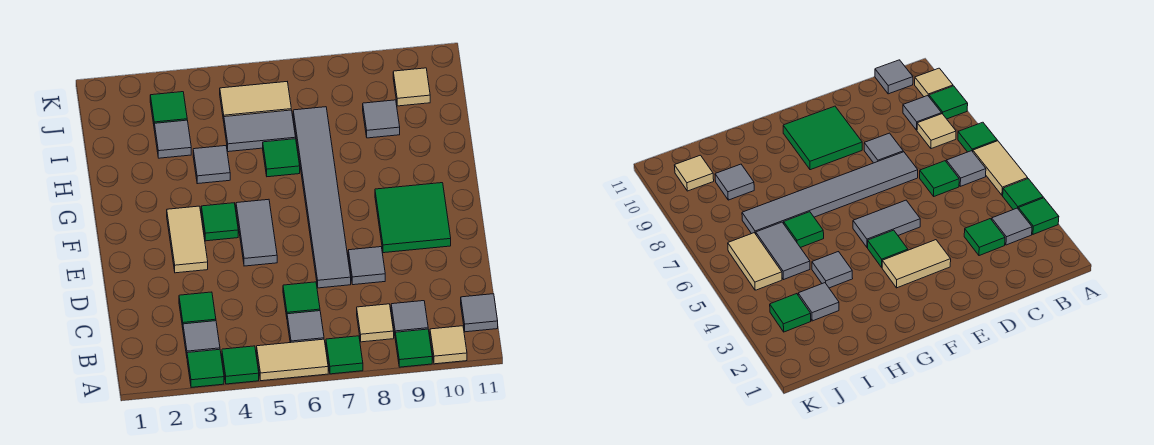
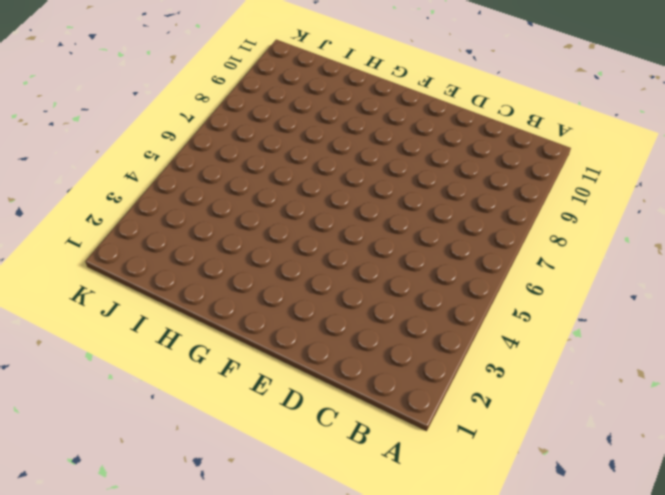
none -> green tile A3 level 1
none -> green tile A4 level 1
none -> tan tile A5:A6 level 1

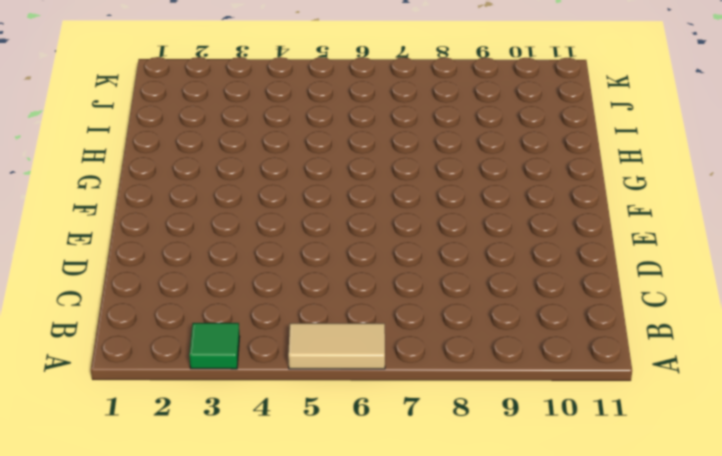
none -> green tile A4 level 1
none -> green tile A7 level 1
none -> green tile A9 level 1

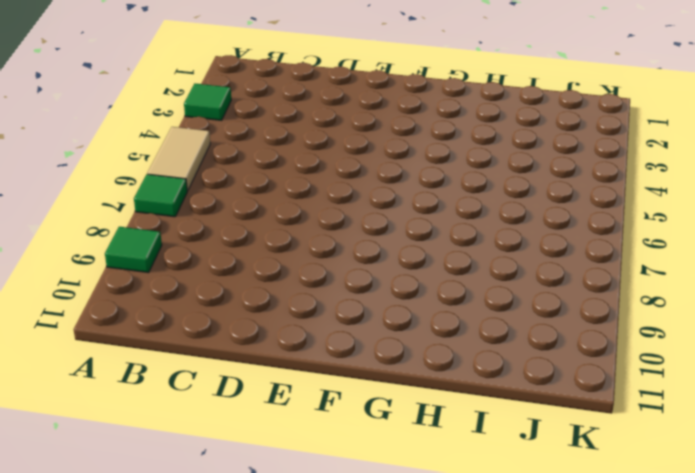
none -> green tile A4 level 1
none -> tan tile A10 level 1
none -> grey tile B3 level 1

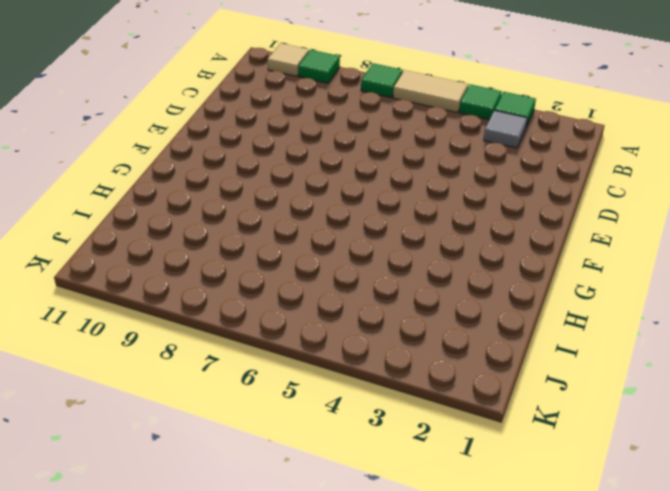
none -> grey tile B6 level 1
none -> tan tile B8 level 1
none -> grey tile B9 level 1

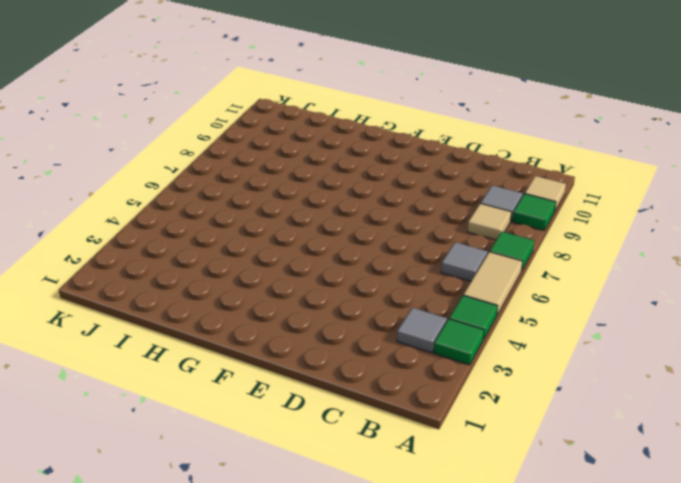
none -> grey tile B11 level 1
none -> green tile C3 level 1
none -> green tile C6 level 1

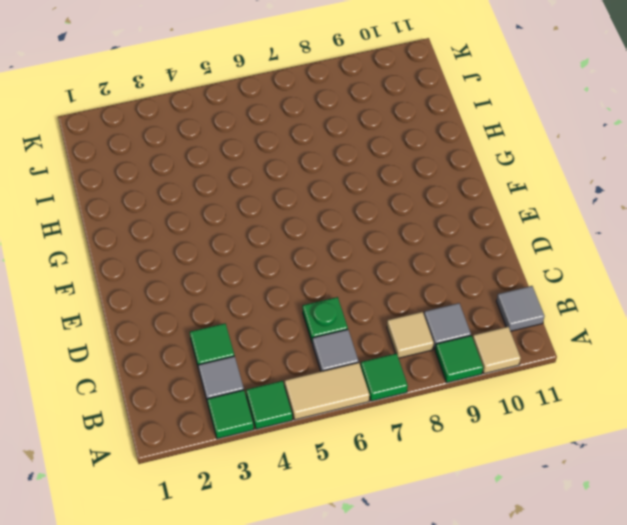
green plate C6 level 1 -> green tile C6 level 1
none -> grey tile D7:I7 level 1
none -> grey tile D8 level 1
none -> tan tile E3:F3 level 1

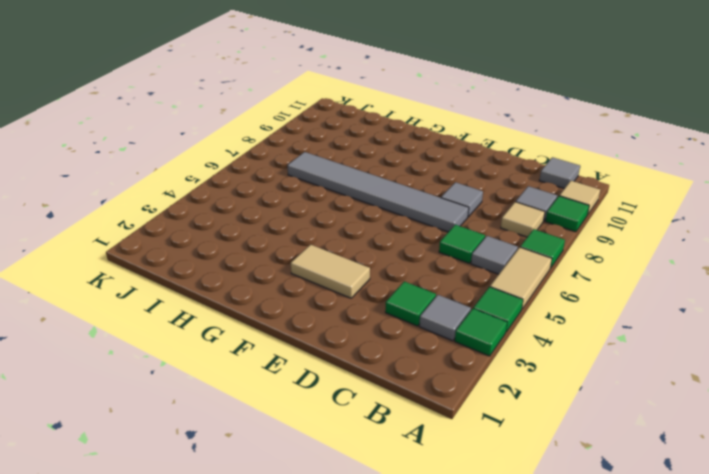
none -> grey tile E5:F5 level 1
none -> green tile E9:F10 level 1
none -> green tile F4 level 1

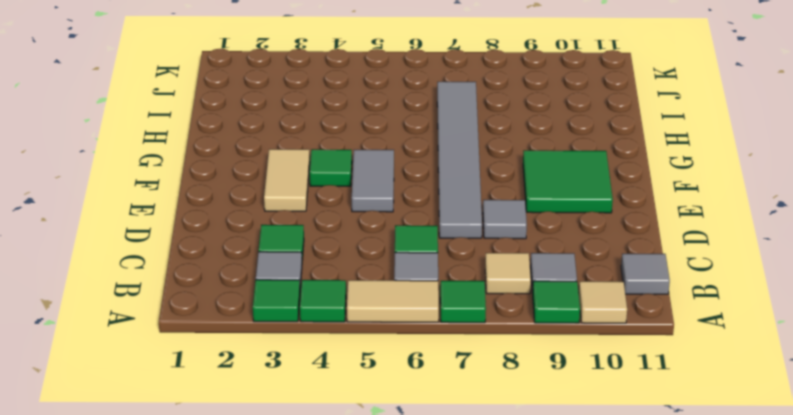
none -> grey tile H4 level 1
none -> green tile H6 level 1
none -> grey tile I3 level 1

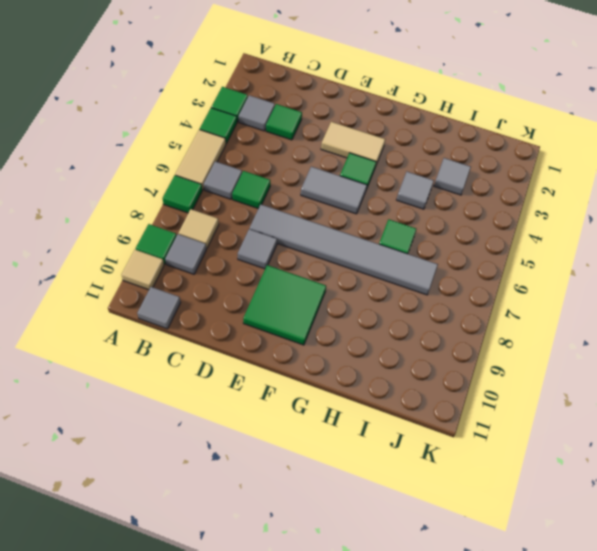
none -> grey tile I5:I6 level 1
none -> grey tile I9 level 1
none -> green tile J3 level 1

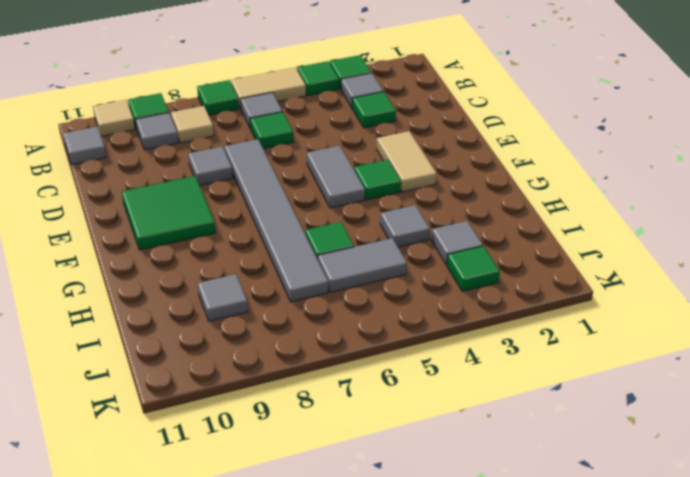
none -> tan tile J5:J6 level 1
none -> tan tile J10 level 1

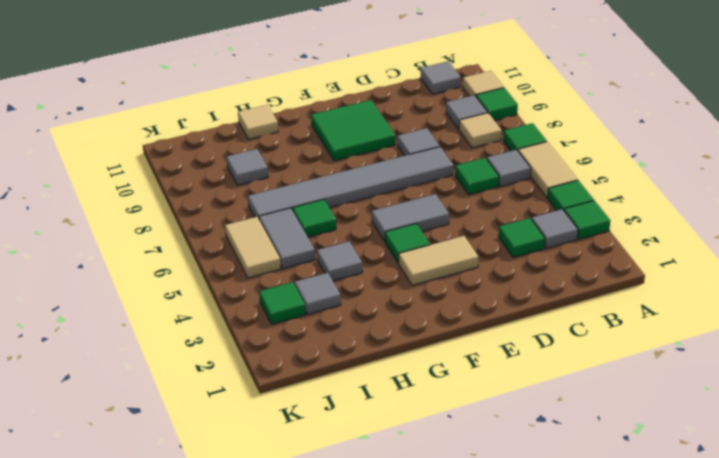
tan tile H11 level 1 -> tan tile J10 level 1

